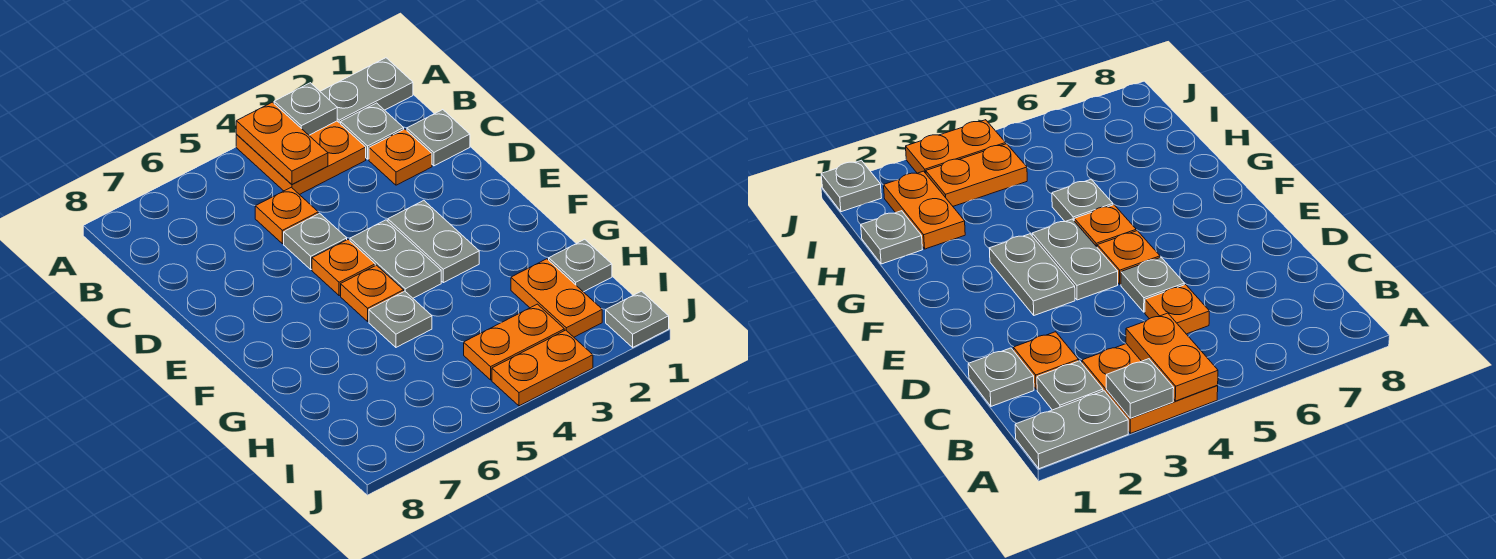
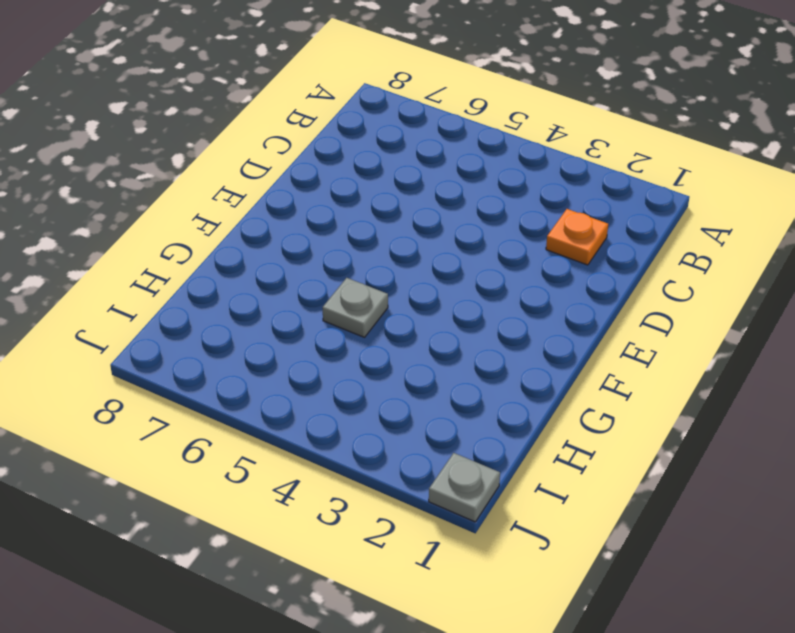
none -> grey plate A1:A2 level 1
none -> orange plate A3:B4 level 1
none -> grey plate B2 level 1

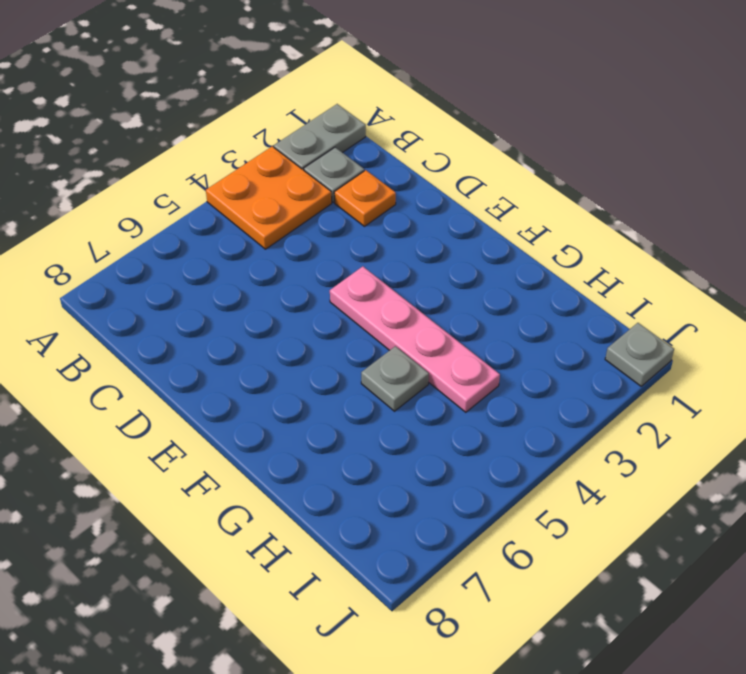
pink plate E4:H4 level 1 -> grey plate E4:F4 level 1
none -> grey plate C1 level 1
none -> orange plate C5 level 1
none -> grey plate D5 level 1

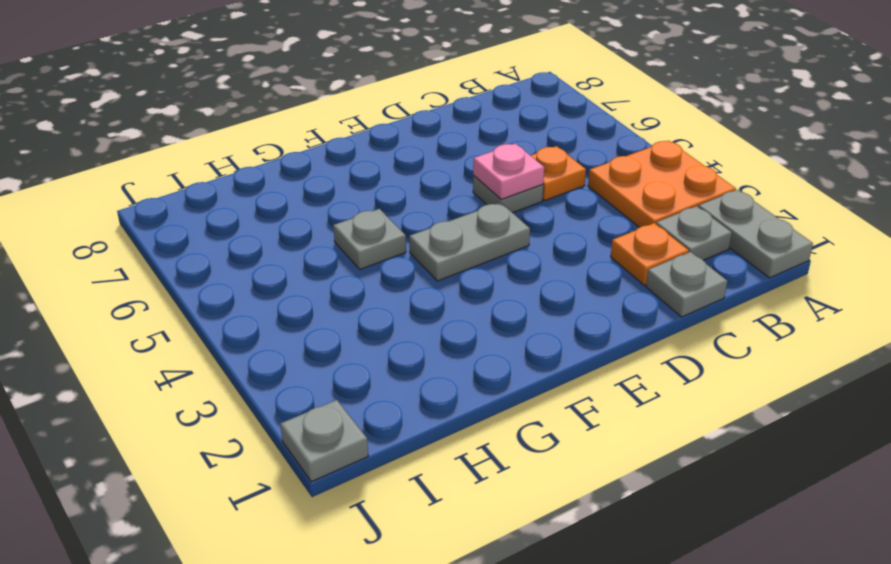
pink plate D5 level 2 -> none
none -> grey plate E3:F3 level 1
none -> orange plate E5 level 1
none -> orange plate F5 level 1

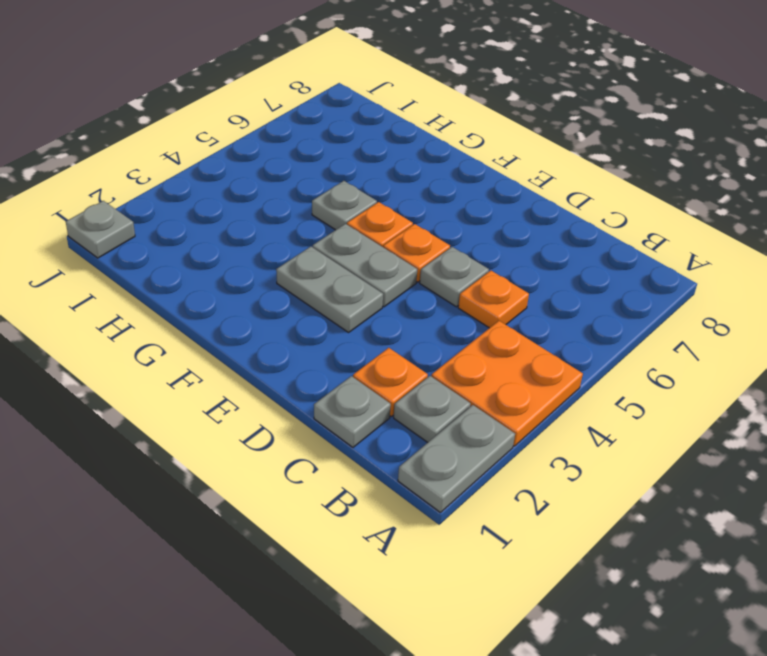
none -> grey plate H1 level 1
none -> orange plate H2:I2 level 1
none -> orange plate I3:I4 level 1

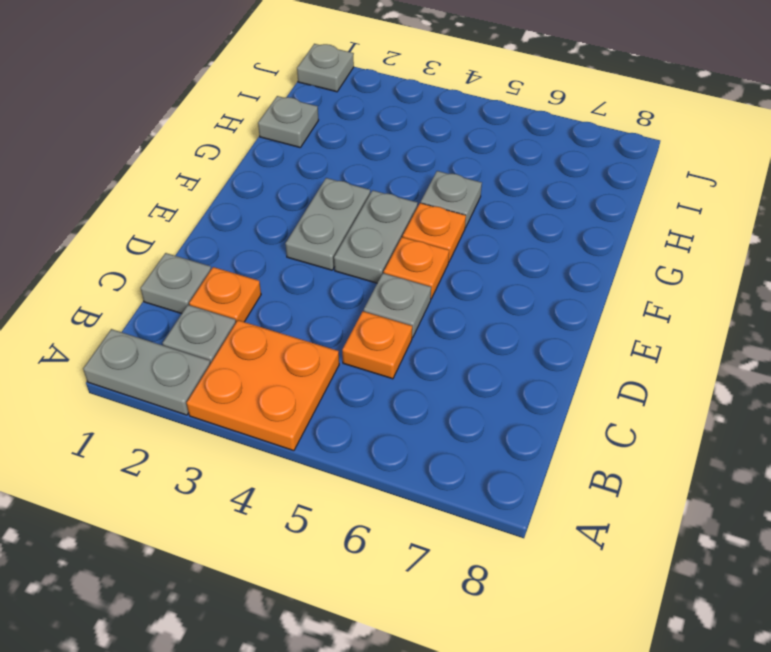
none -> orange plate H2:I2 level 1
none -> orange plate I3:I4 level 1
none -> orange plate J3:J4 level 1

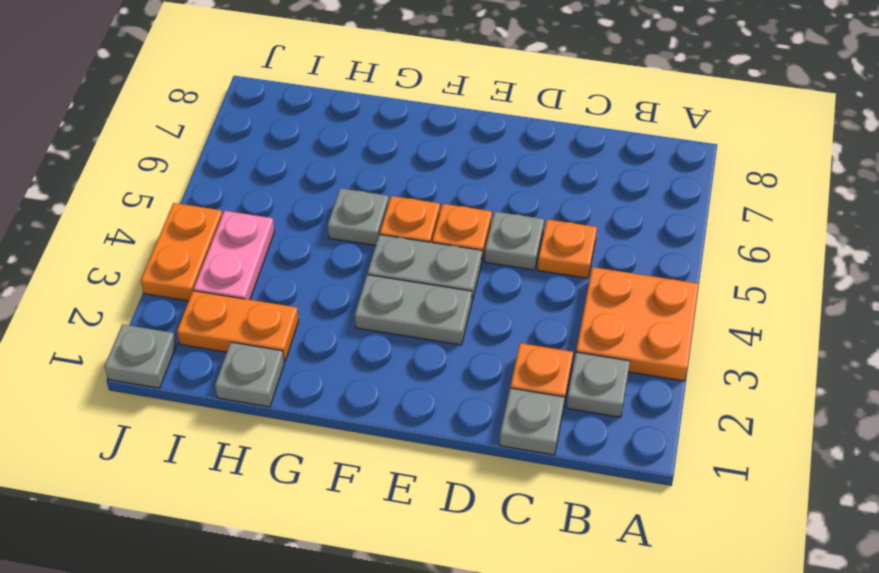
pink plate I3:I4 level 1 -> orange plate I3:I4 level 1
none -> grey plate A1:A2 level 1
none -> grey plate A3 level 2
none -> orange plate A4:B4 level 2

